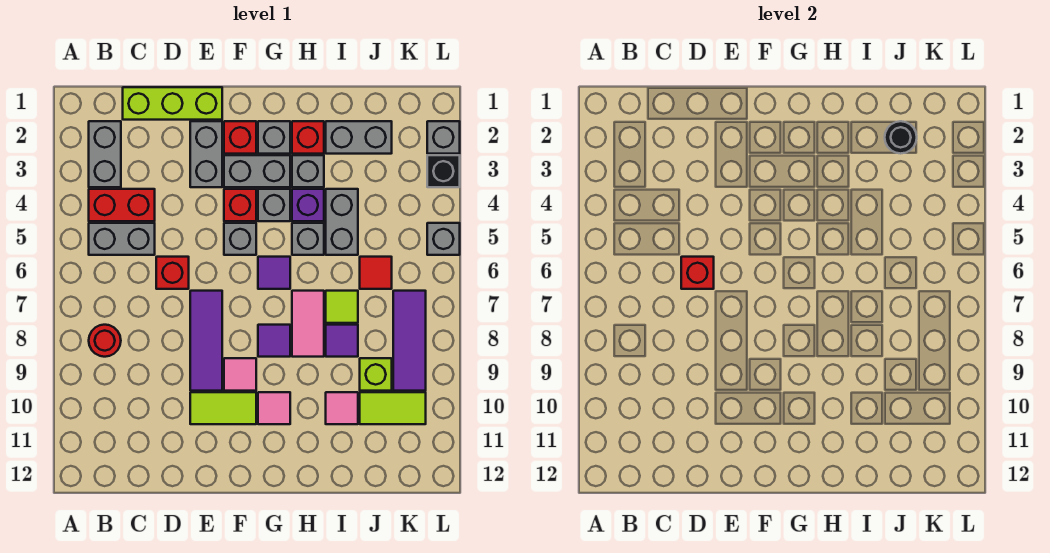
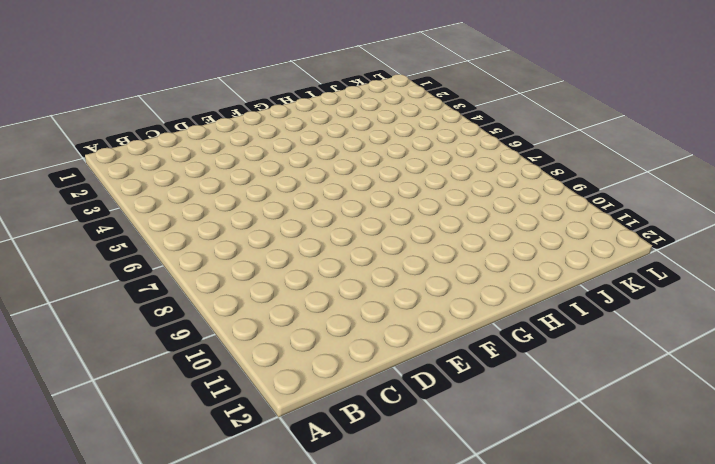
none -> grey brick B2:B3 level 1
none -> red brick B4:C4 level 1
none -> grey brick B5:C5 level 1
none -> red round brick B8 level 1

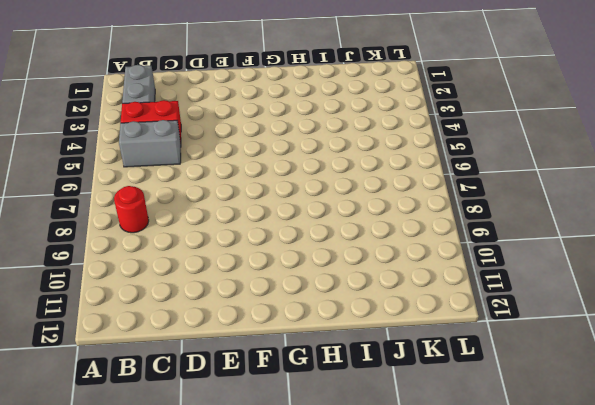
none -> lime brick C1:E1 level 1
none -> red brick D6 level 1
none -> grey brick E2:E3 level 1
none -> purple tile E7:E9 level 1

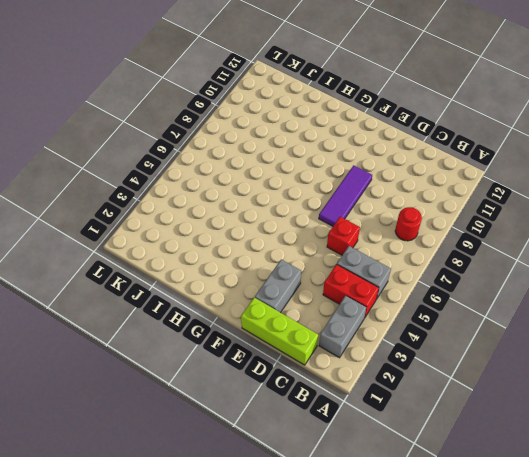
none -> lime tile E10:F10 level 1
none -> red brick F2 level 1
none -> grey brick F3:G3 level 1
none -> red brick F4 level 1

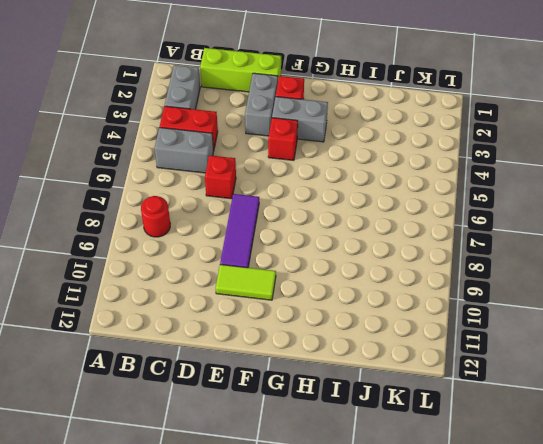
none -> grey brick F5 level 1
none -> pink tile F9 level 1
none -> grey brick G2 level 1
none -> grey brick G4 level 1

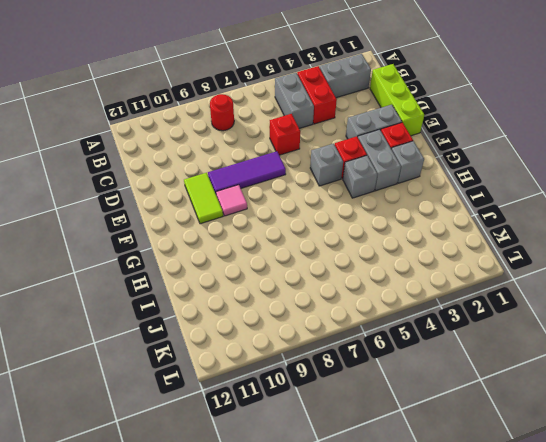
none -> purple tile G6 level 1
none -> purple tile G8 level 1
none -> pink tile G10 level 1
none -> red brick H2 level 1

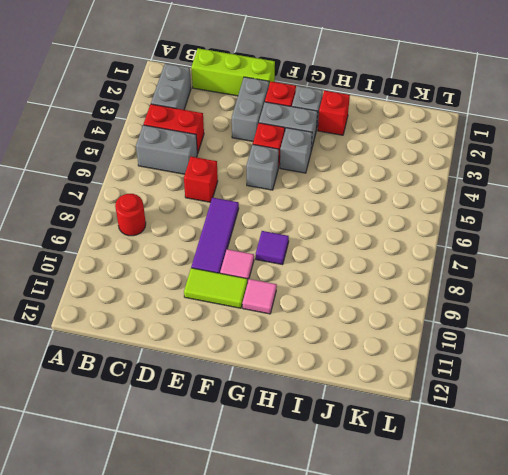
none -> purple tile G6 level 1
none -> grey brick H3 level 1
none -> purple brick H4 level 1
none -> grey brick H5 level 1

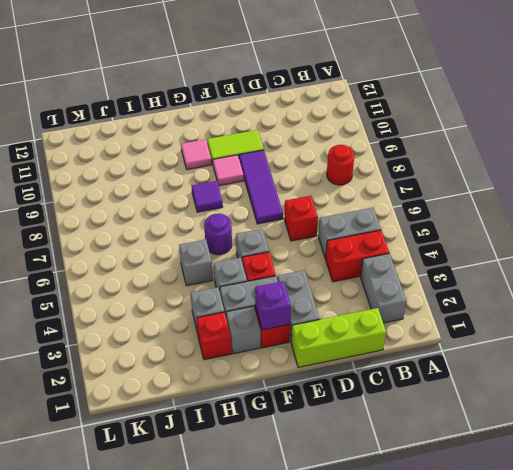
purple brick F2 level 2 -> purple brick H4 level 1
purple round brick G6 level 1 -> purple tile G6 level 1
none -> pink tile H7:H8 level 1
none -> grey brick I2:J2 level 1
none -> grey brick I4:I5 level 1
none -> lime tile I7 level 1

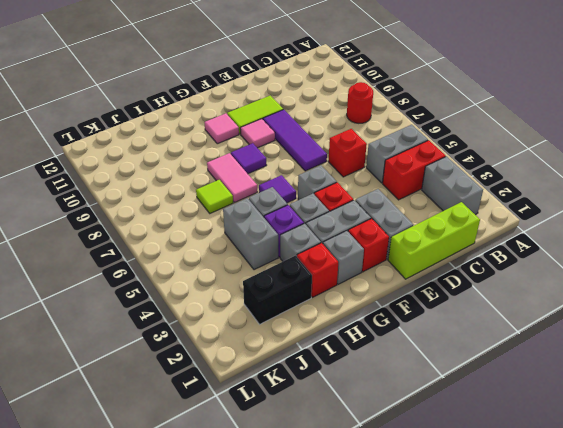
black brick I2:J2 level 1 -> grey brick I2:J2 level 1
none -> purple tile I8 level 1
none -> pink tile I10 level 1
none -> red tile J6 level 1
none -> lime brick J9 level 1

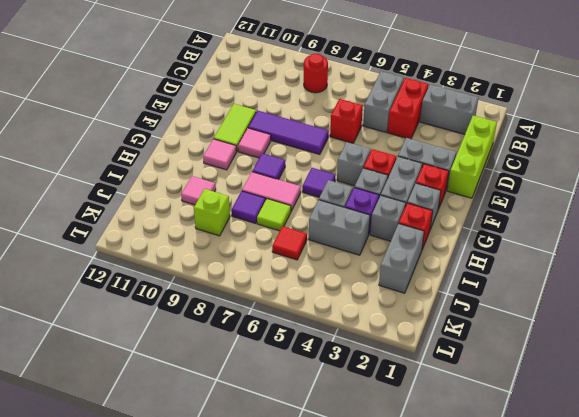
none -> lime tile J10:K10 level 1
none -> purple tile K7:K9 level 1
none -> grey brick L2 level 1
none -> black brick L3 level 1

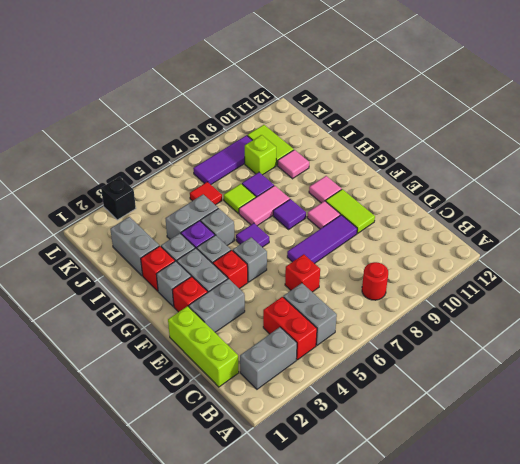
none -> grey brick L2 level 1
none -> grey brick L5 level 1
none -> red brick D6 level 2
none -> black round brick J2 level 2

